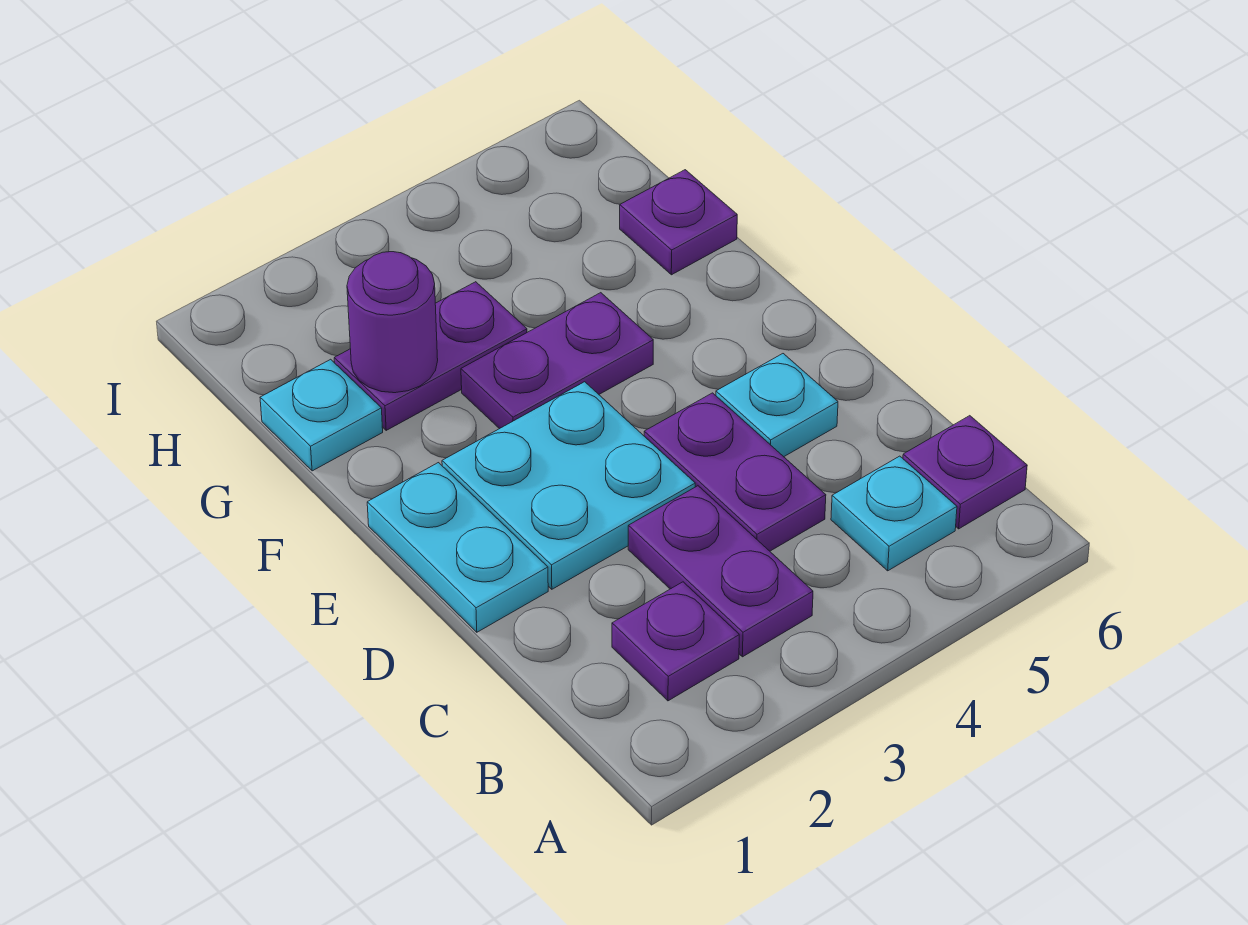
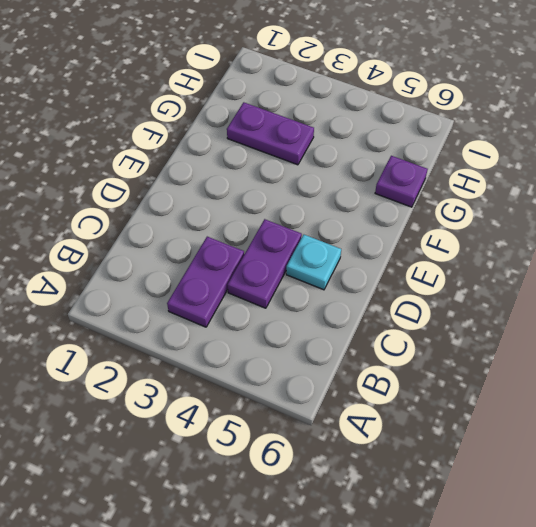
none -> purple plate B2 level 1
none -> cyan plate B5 level 1
none -> purple plate B6 level 1

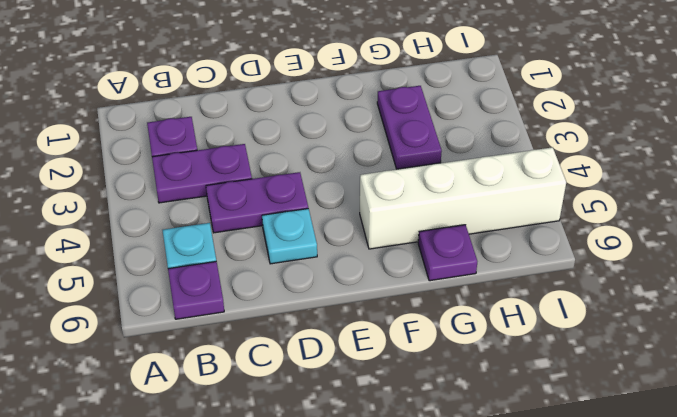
white brick F5:I5 level 1 -> none
none -> cyan plate D1:E1 level 1
none -> cyan plate D2:E3 level 1
none -> purple plate F3:F4 level 1

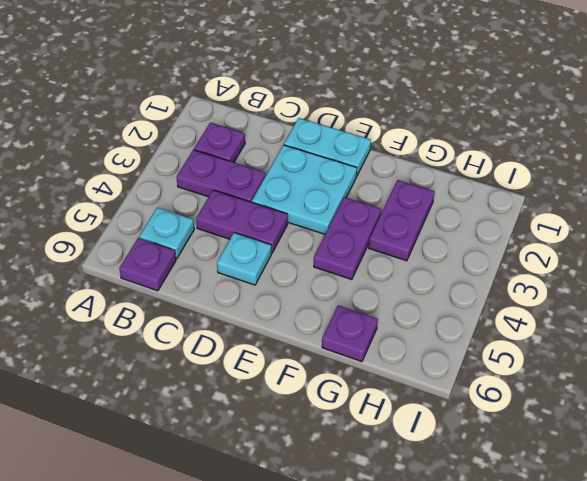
none -> cyan plate G1 level 1
none -> purple round brick G2 level 2

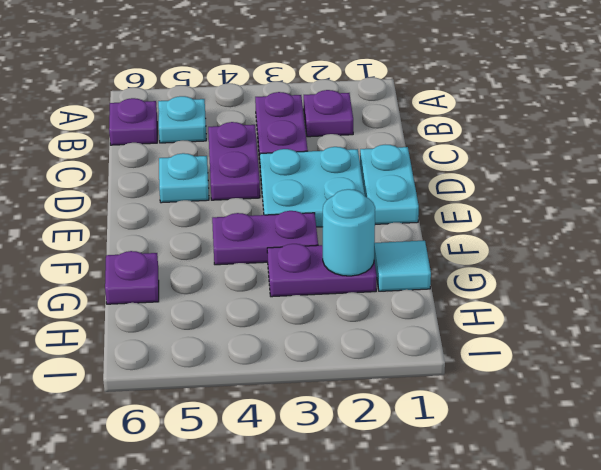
cyan tile G1 level 1 -> cyan plate G1 level 1
cyan round brick G2 level 2 -> purple round brick G2 level 2

